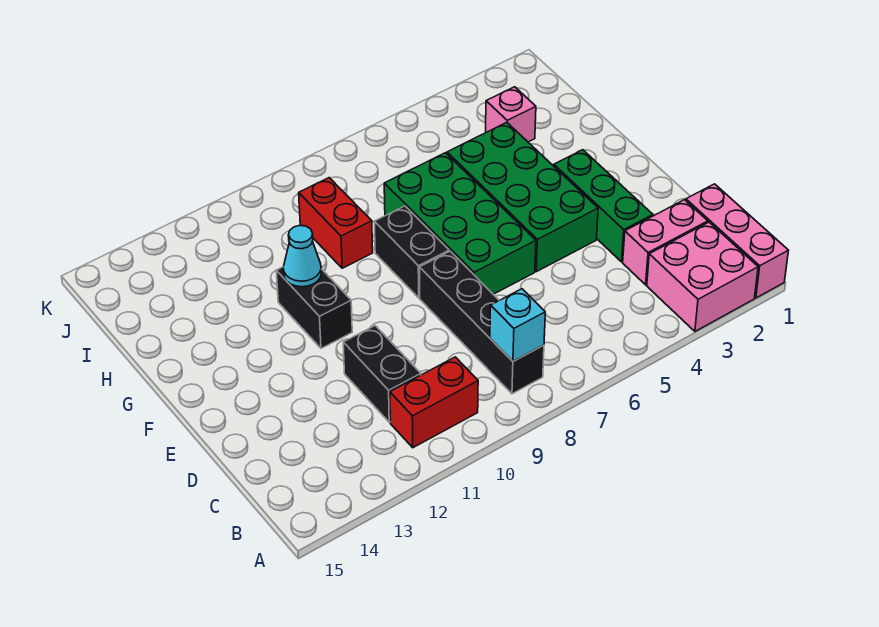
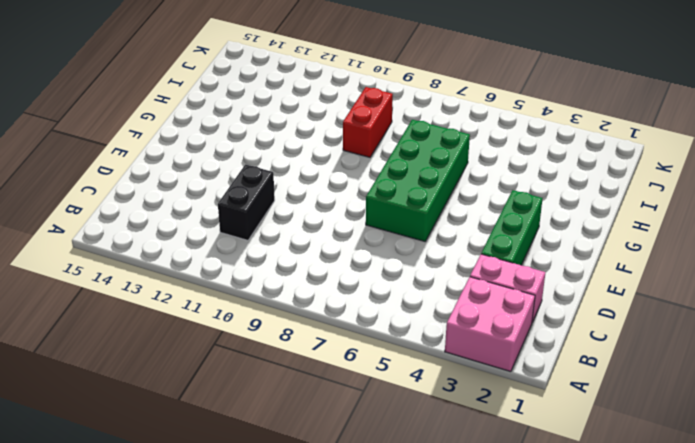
none -> pink brick A1:C1 level 1
none -> black brick B8:E8 level 1
none -> red brick B10:B11 level 1

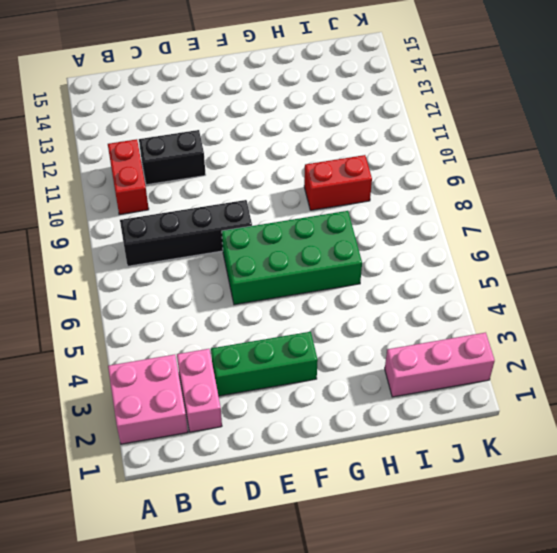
pink brick I2:K2 level 1 -> pink brick A1:C1 level 1
none -> green brick E4:H5 level 1
none -> black brick F8:G8 level 1
none -> black brick F11:G11 level 1

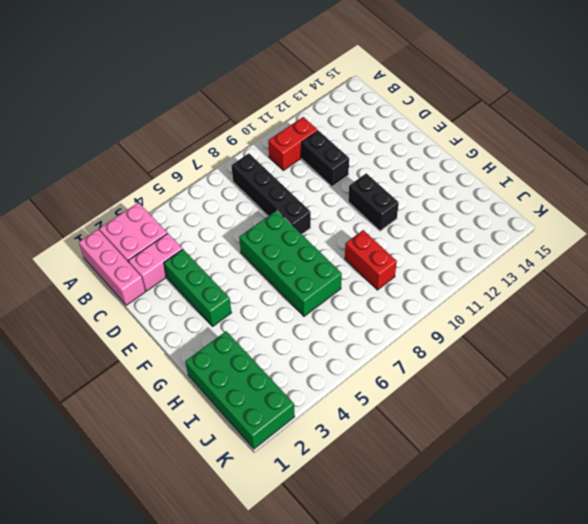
green brick H1:K2 level 1 -> green brick E4:H5 level 1
none -> black brick F8:G8 level 1
none -> pink brick I3 level 1
none -> cyan brick B8 level 2

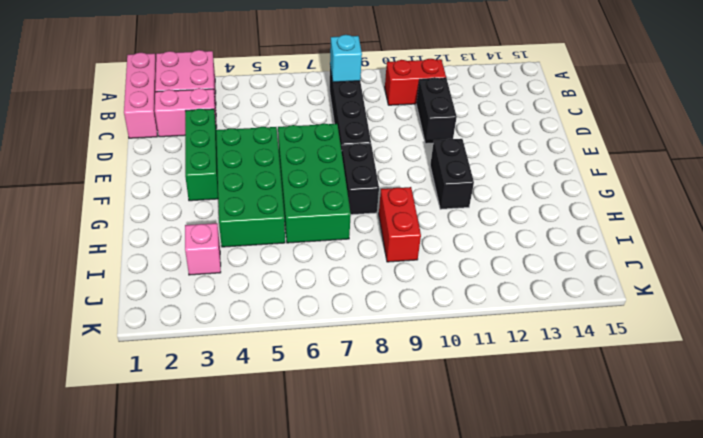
none -> cyan cone G11 level 2

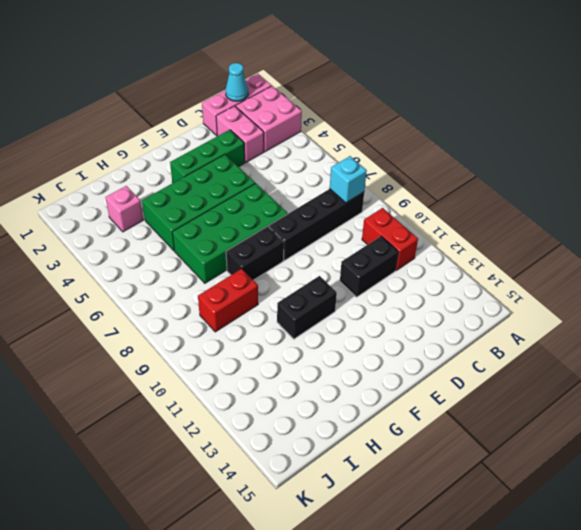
cyan cone B1 level 2 -> cyan cone G11 level 2

